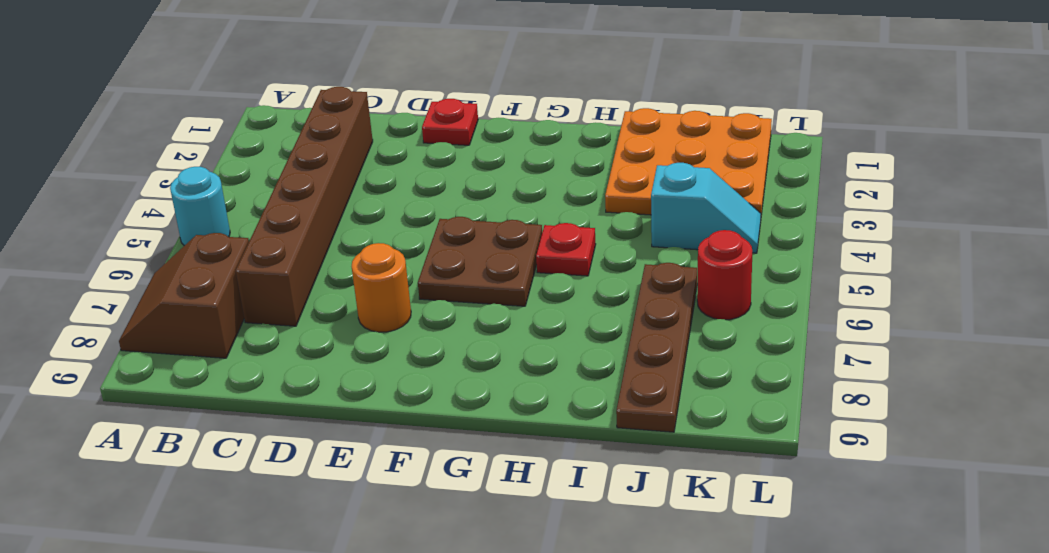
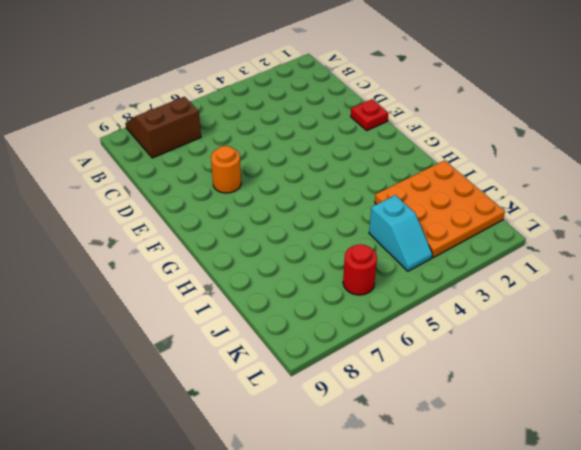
none -> cyan round brick A5 level 1
none -> brown brick C2:C7 level 1

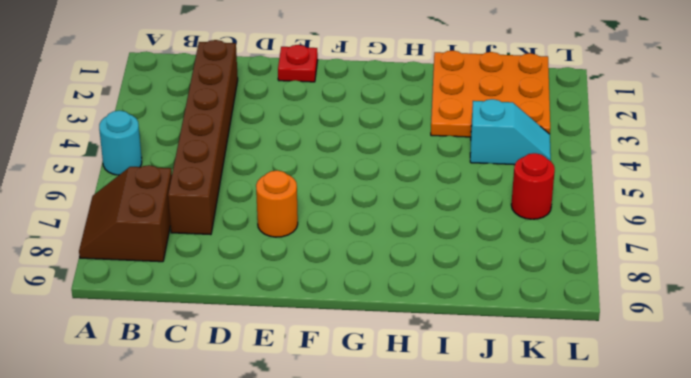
none -> brown plate F5:G6 level 1
none -> red plate H5 level 1

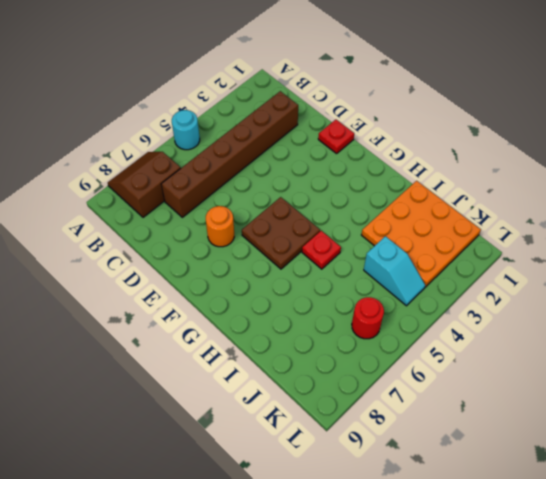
none -> brown plate J6:J9 level 1

